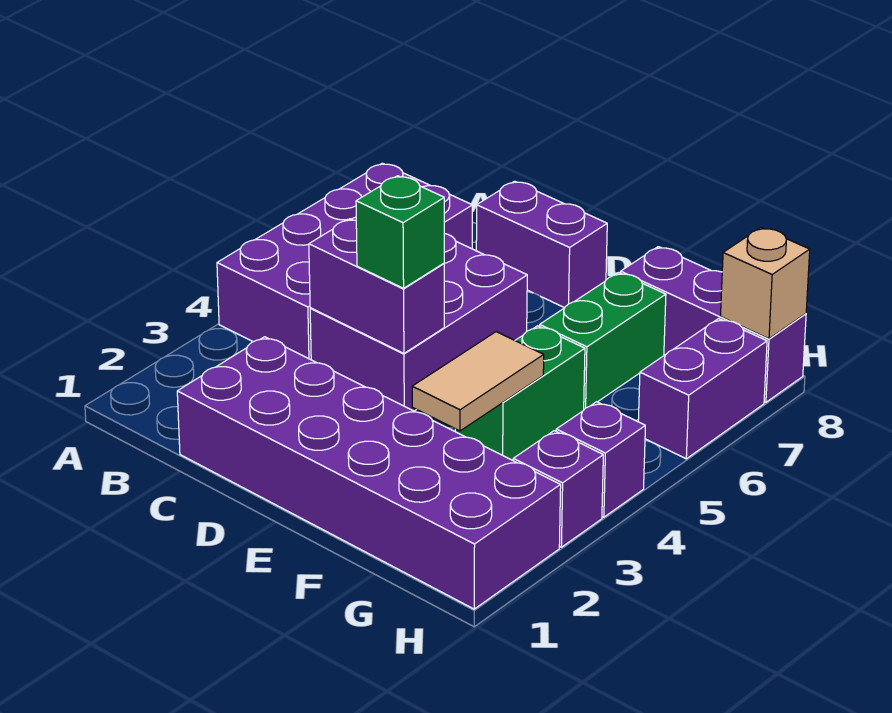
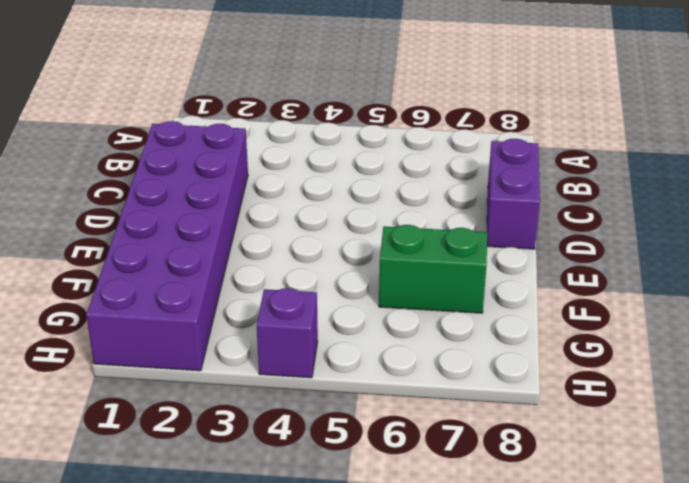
none -> purple brick A4:B7 level 1
none -> purple brick C4:D6 level 1
none -> green brick F4:F5 level 1

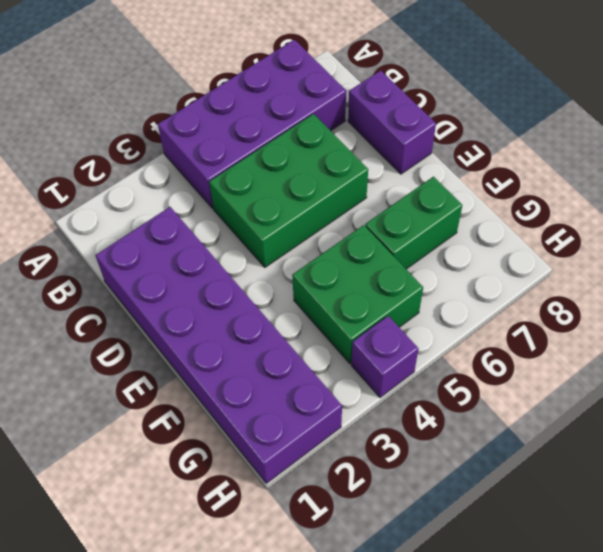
green brick C4:D6 level 1 -> purple brick C4:D6 level 1
green brick F4:G5 level 1 -> green brick F4:F5 level 1
none -> purple brick F8:H8 level 1
none -> purple brick H3 level 1
none -> purple brick H6:H7 level 1

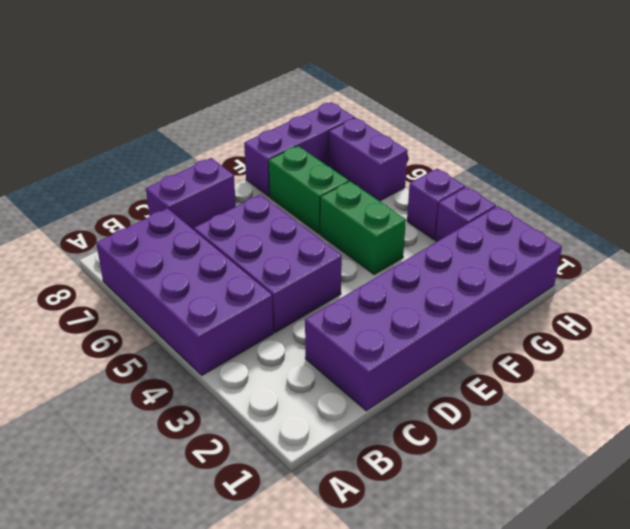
none -> purple brick C4:D4 level 2
none -> tan tile F3:F4 level 2
none -> tan brick H8 level 2

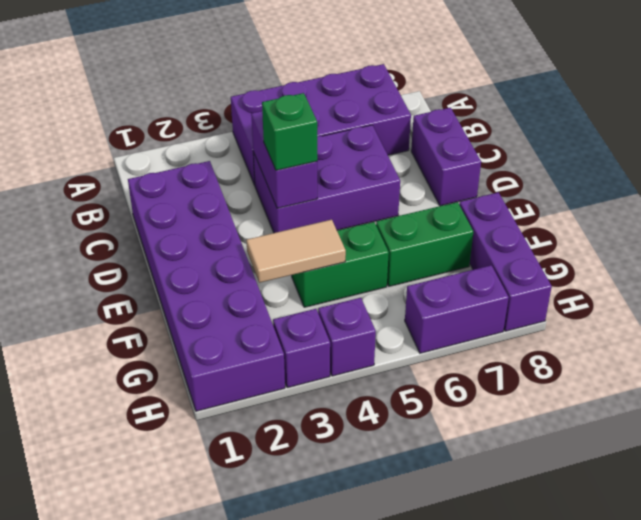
none -> tan brick H8 level 2

